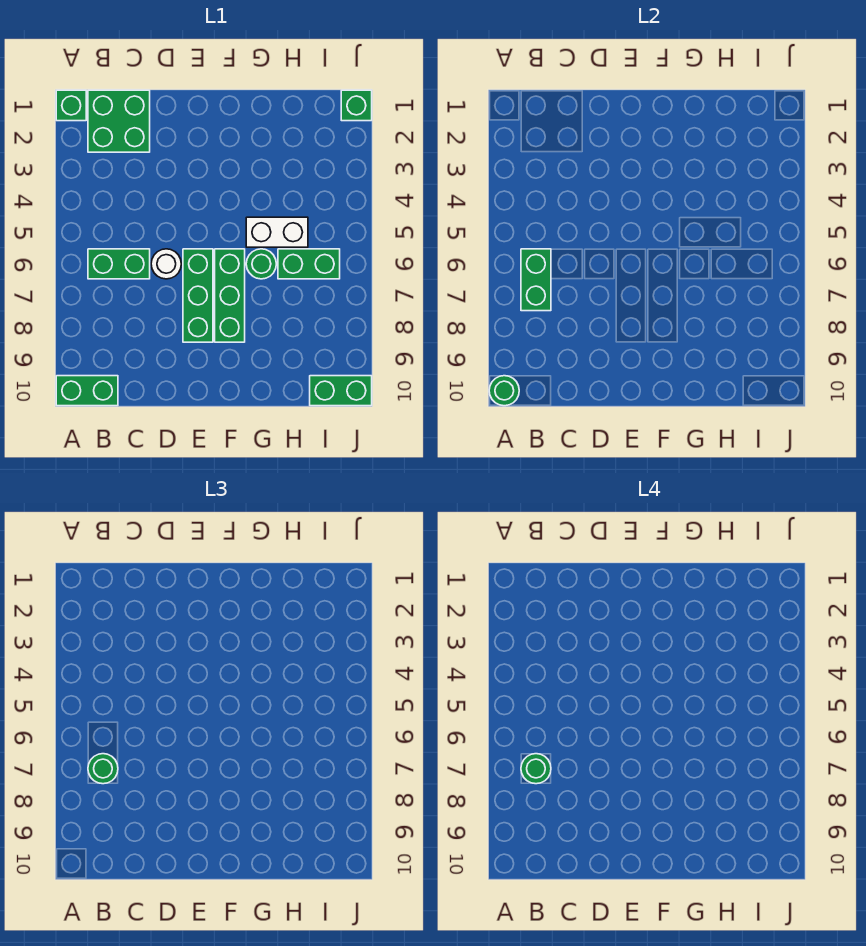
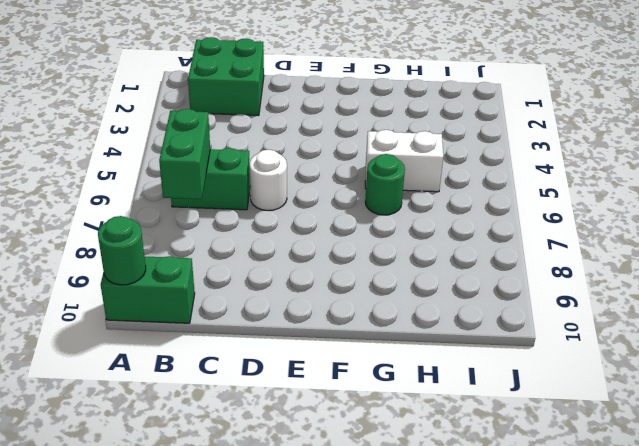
none -> green brick A1 level 1
none -> green brick E6:E8 level 1
none -> green brick F6:F8 level 1

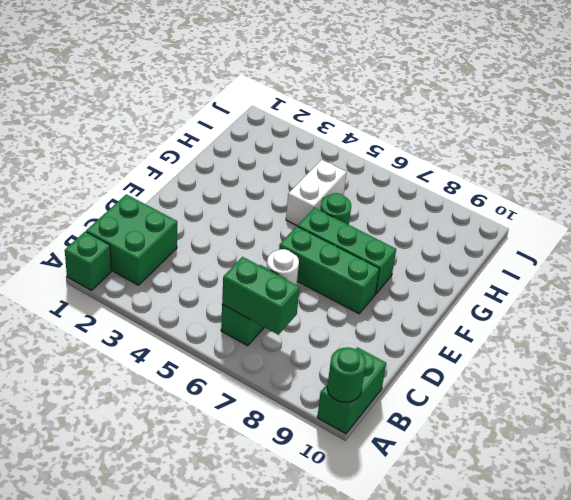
none -> green brick H6:I6 level 1
none -> green brick I10:J10 level 1
none -> green brick J1 level 1

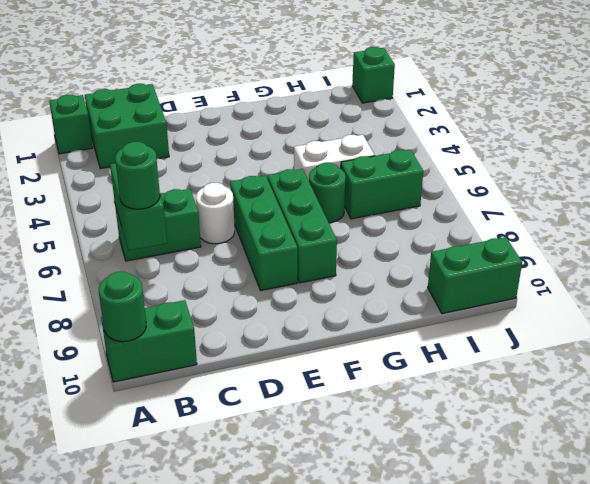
none -> green round brick B7 level 4

